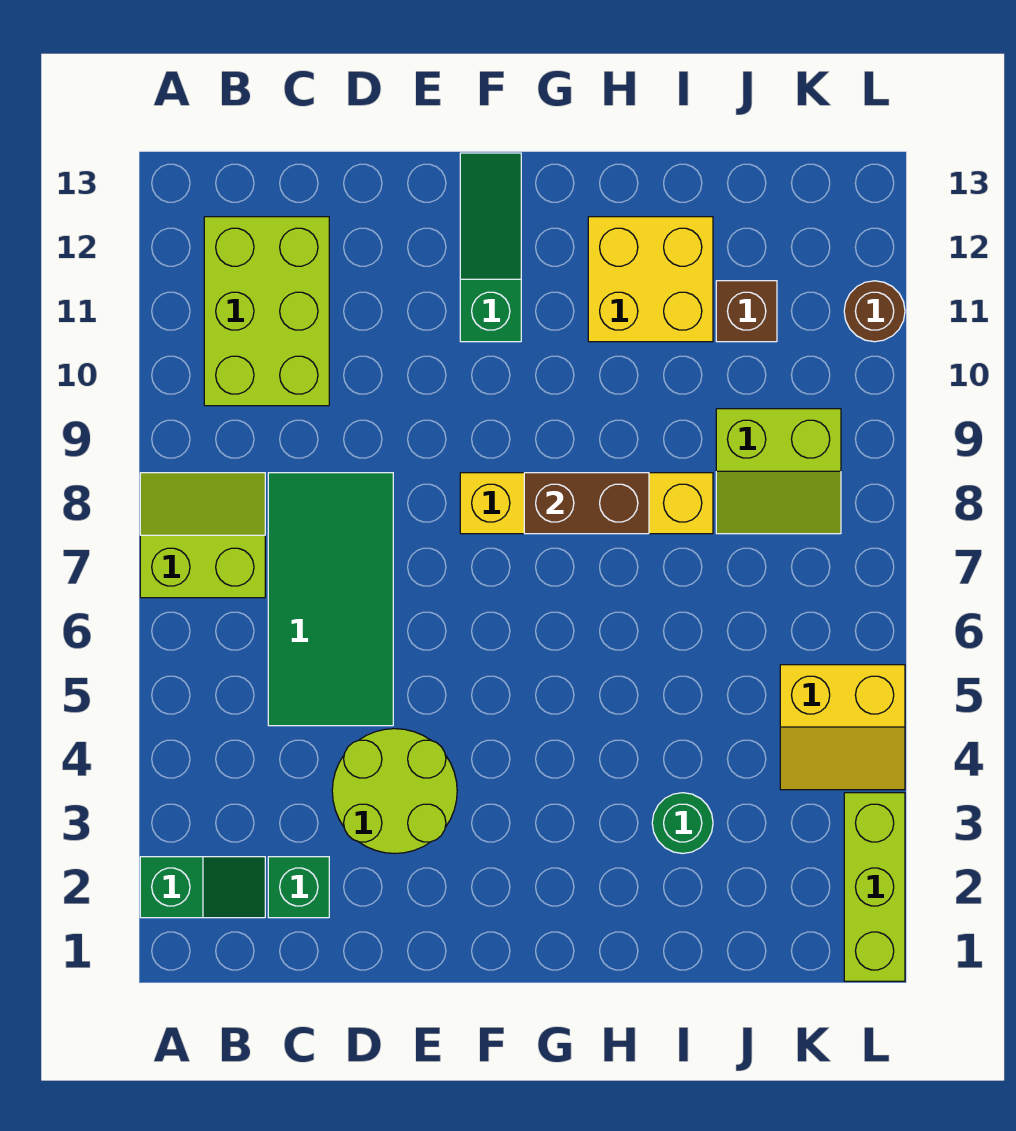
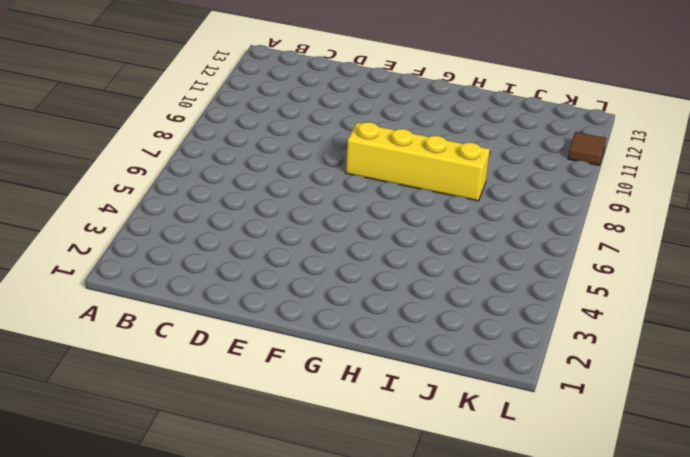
brown tile L11 level 1 -> brown round brick L11 level 1
none -> green slope A2:B2 level 1 top A
none -> lime slope A7:B8 level 1 top 7
none -> lime brick B10:C12 level 1

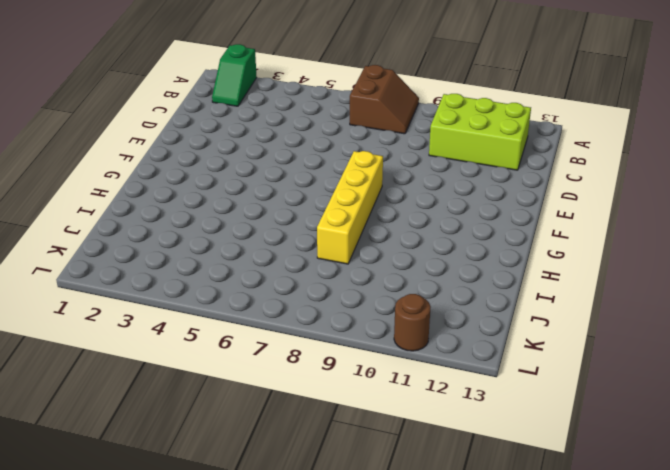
brown slope A7:B8 level 1 top 7 -> lime slope A7:B8 level 1 top 7
none -> green brick C2 level 1
none -> green tile C5:D8 level 1
none -> lime round brick D3:E4 level 1

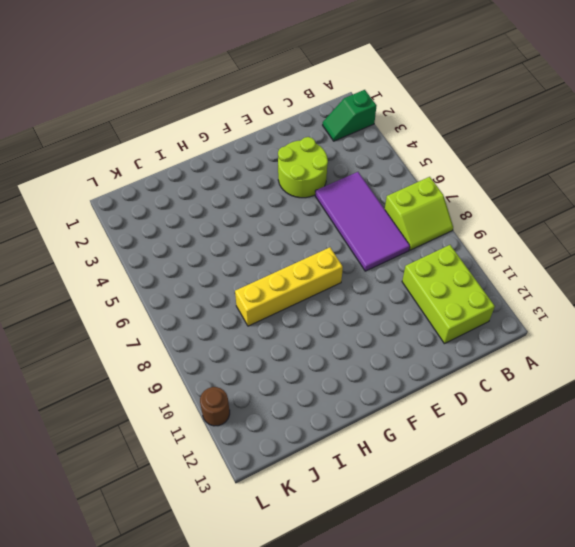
purple tile C5:D8 level 1 -> green tile C5:D8 level 1
none -> green brick C2 level 1
none -> green slope F11:F13 level 1 top 11
none -> yellow brick H11:I12 level 1

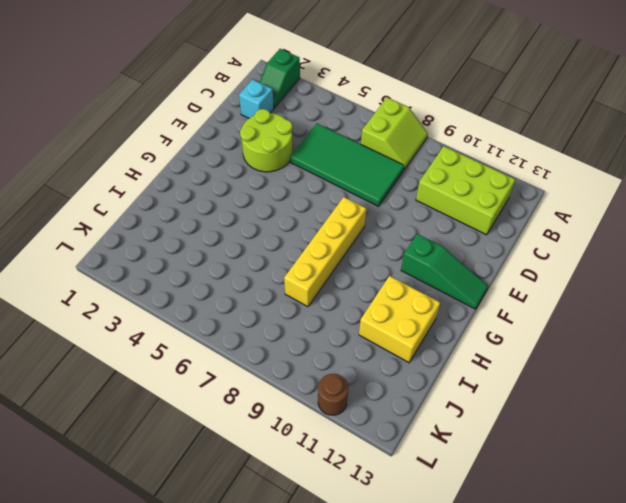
cyan brick C2 level 1 -> green brick C2 level 1
none -> green round brick I3 level 1
none -> lime slope J8:K9 level 1 top 9
none -> brown brick J11 level 1

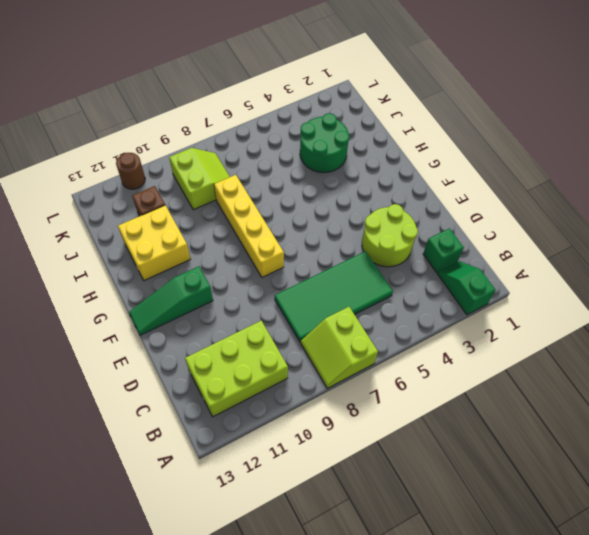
green round brick I3:J4 level 1 -> green round brick I3 level 1
none -> yellow slope K4:L5 level 1 top 5
none -> lime brick L1:L3 level 1
none -> brown brick G8:H8 level 2

